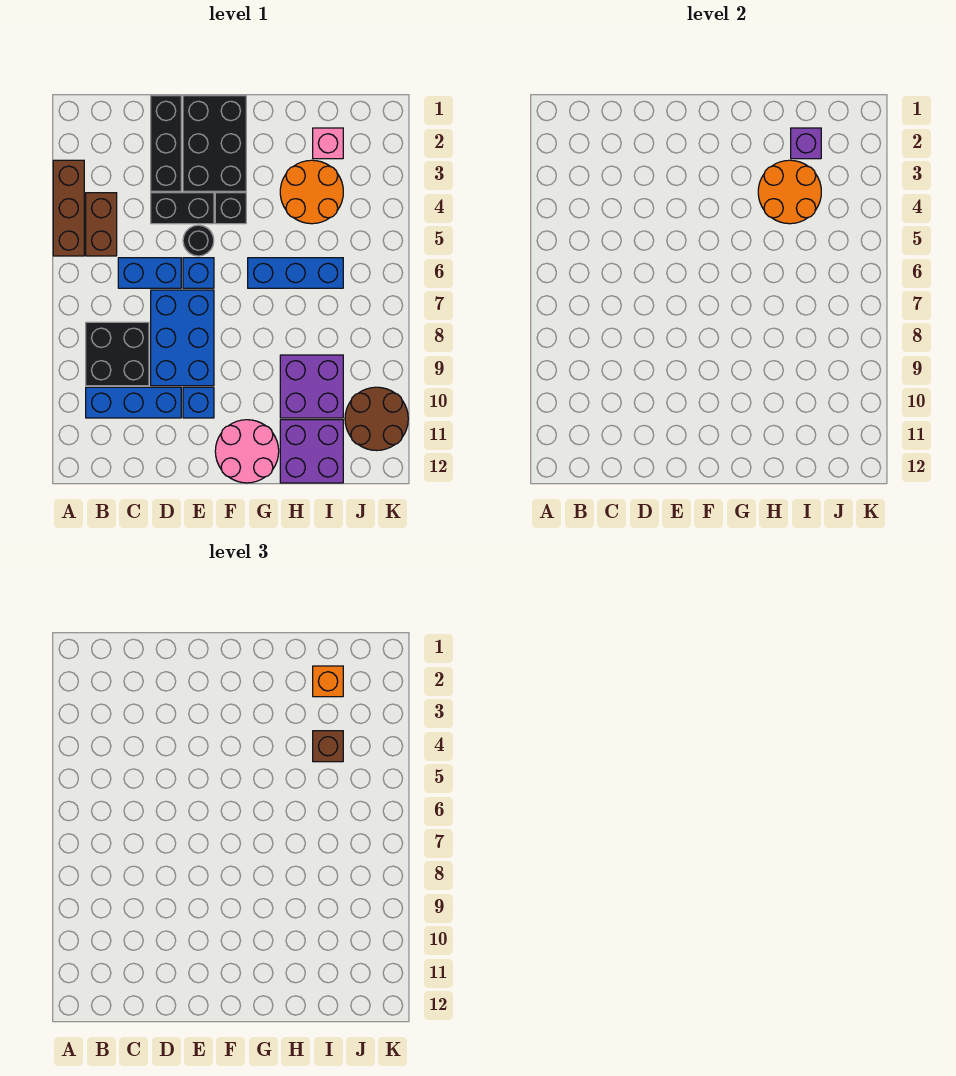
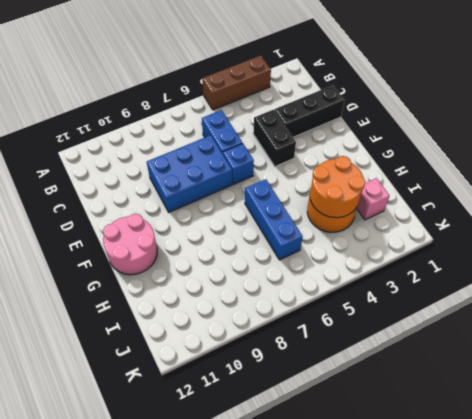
none -> brown brick B4:B5 level 1
none -> black brick B8:C9 level 1
none -> blue brick B10:D10 level 1

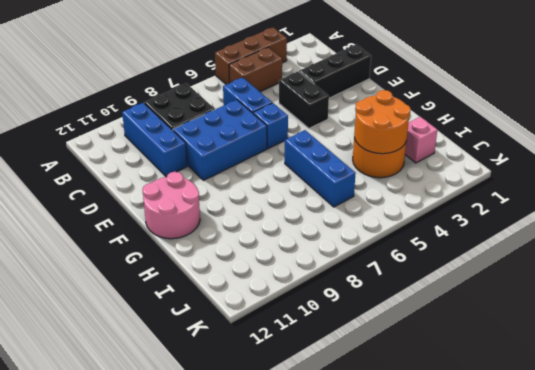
none -> black brick E1:F3 level 1
none -> black round brick E5 level 1
none -> blue brick E10 level 1

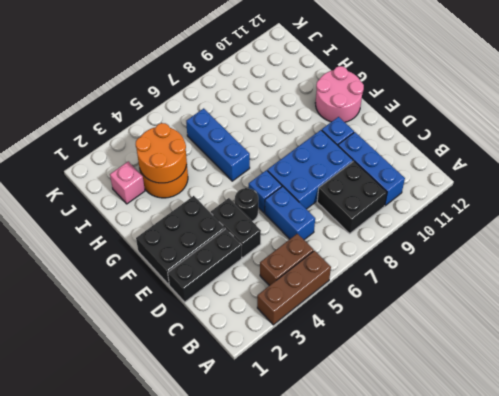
none -> black brick F4 level 1
none -> purple brick H9:I10 level 1
none -> purple brick H11:I12 level 1

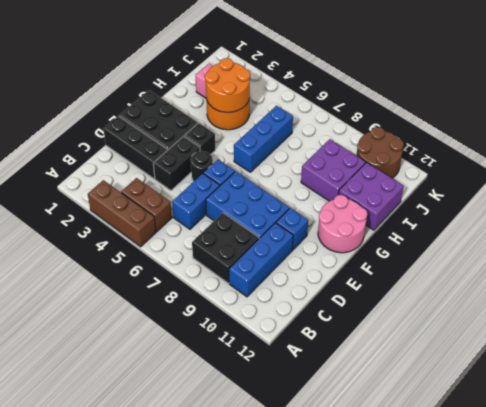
none -> purple brick I2 level 2
none -> orange brick I2 level 3
none -> brown brick I4 level 3

